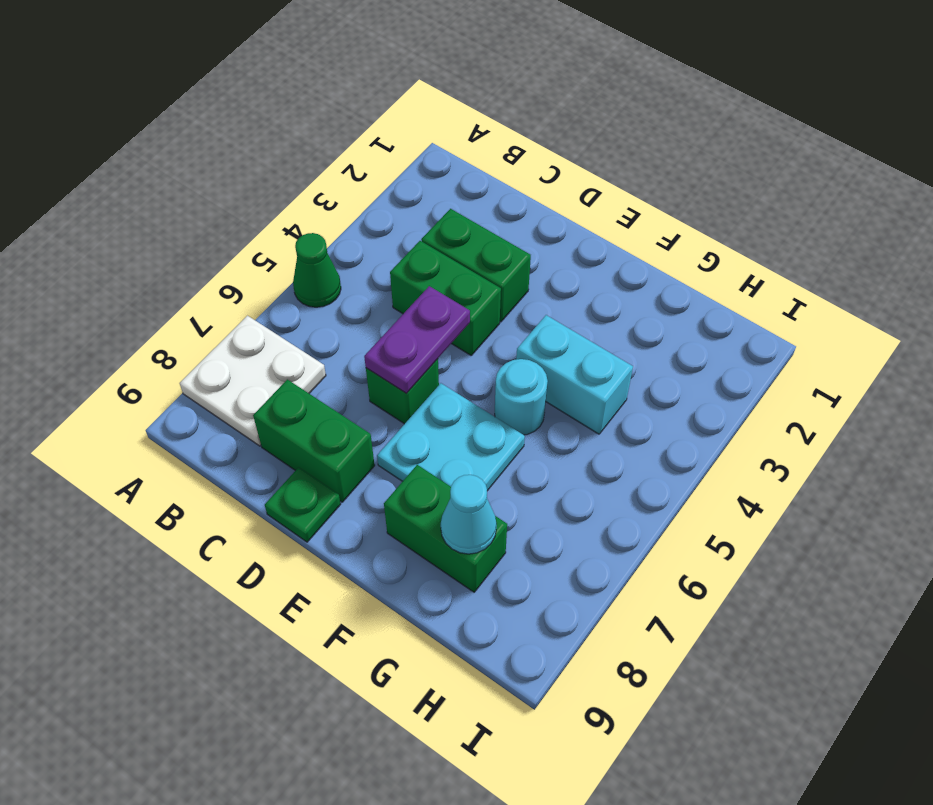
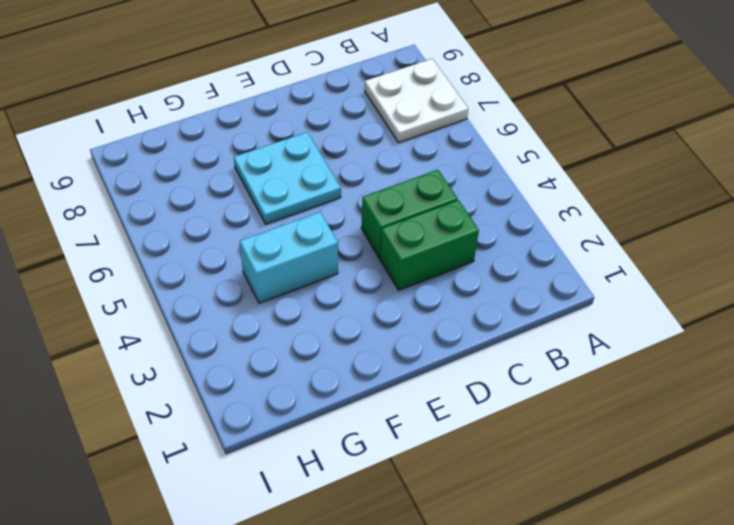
none -> green cone A5 level 1
none -> green brick C8:D8 level 1
none -> green brick D6 level 1

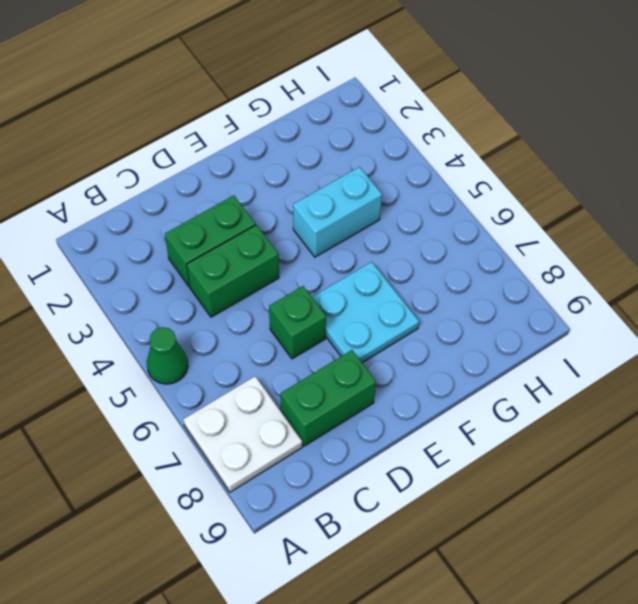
none -> green plate D9 level 1
none -> cyan round brick F5 level 1
none -> green brick F8:G8 level 1

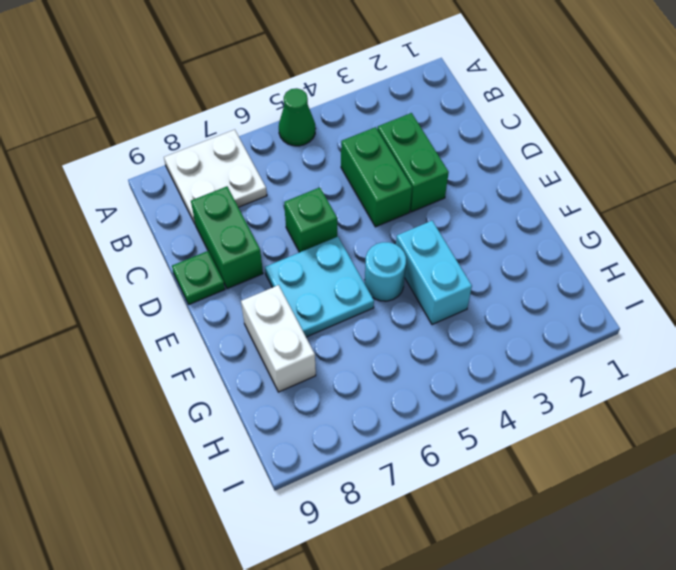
white brick F8:G8 level 1 -> green brick F8:G8 level 1
none -> purple plate D5:D6 level 2
none -> cyan cone G8 level 2

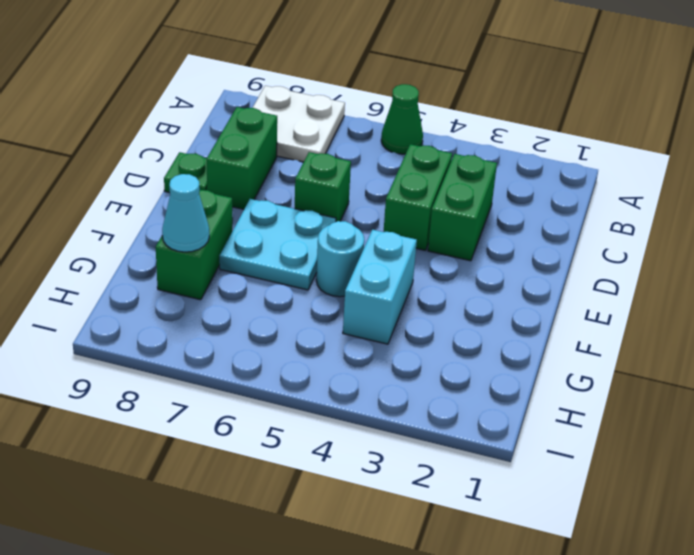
none -> purple plate D5:D6 level 2

